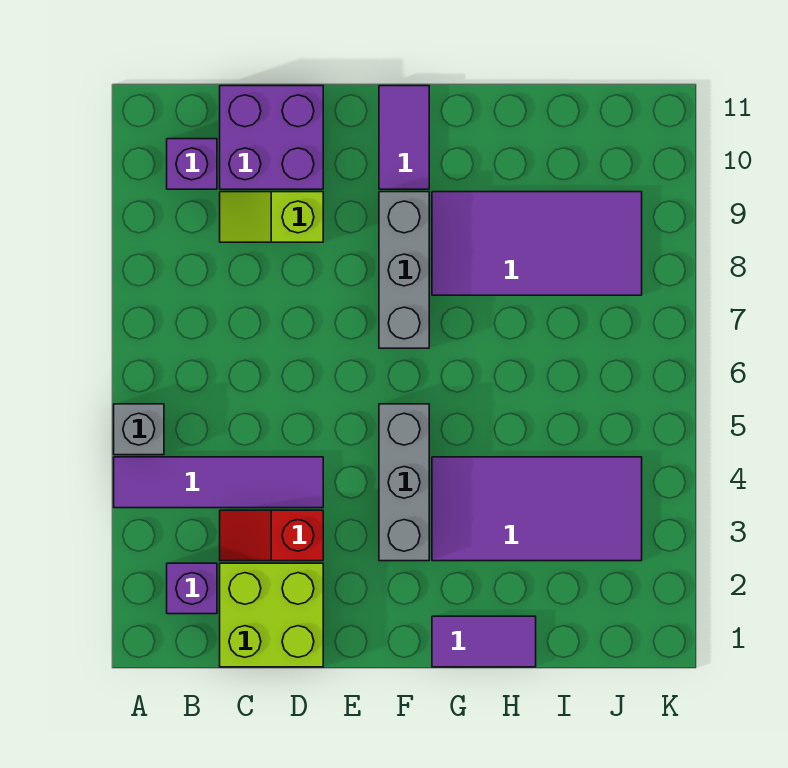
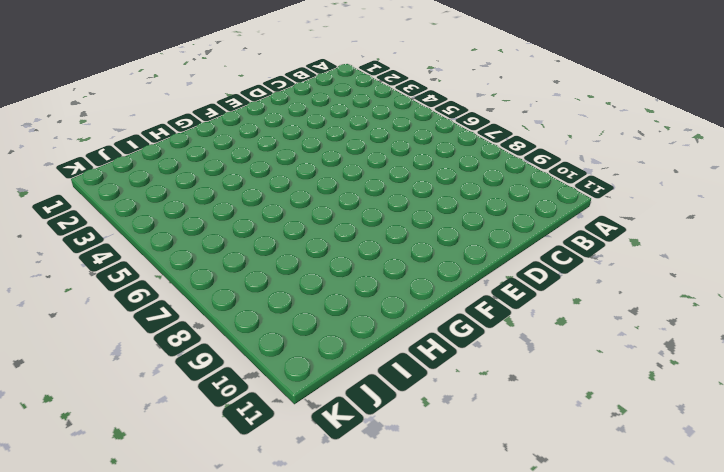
none -> purple tile A4:D4 level 1
none -> grey brick A5 level 1
none -> purple brick B2 level 1

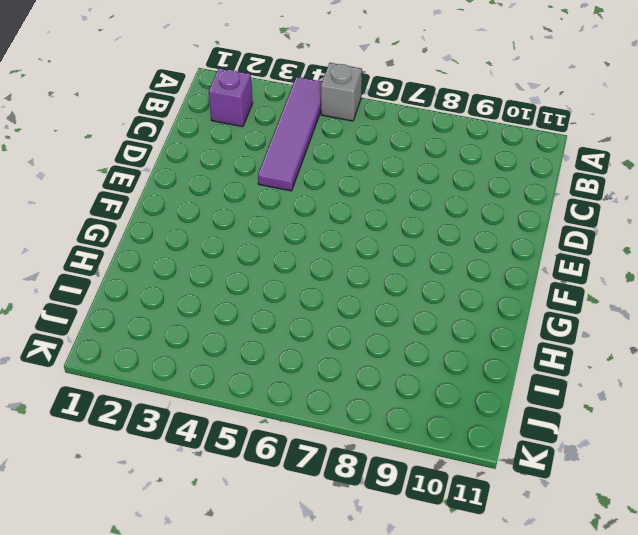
none -> purple brick B10 level 1
none -> lime brick C1:D2 level 1
none -> red slope C3:D3 level 1 top D

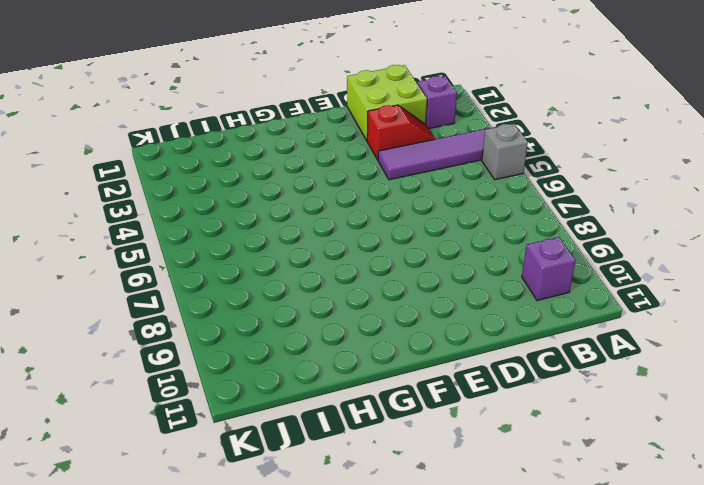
none -> lime slope C9:D9 level 1 top D
none -> purple brick C10:D11 level 1
none -> grey brick F3:F5 level 1

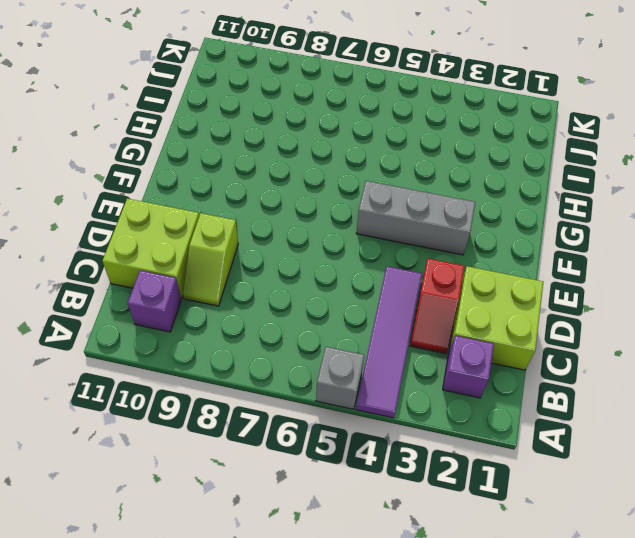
lime brick C10:D11 level 1 -> purple brick C10:D11 level 1
none -> grey brick F7:F9 level 1
none -> purple tile F10:F11 level 1
none -> purple tile G1:H1 level 1

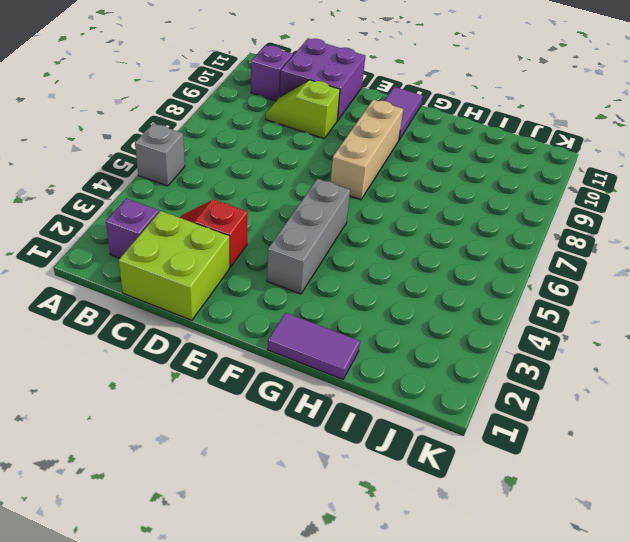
tan brick F7:F9 level 1 -> grey brick F7:F9 level 1
none -> purple tile A4:D4 level 1
none -> purple tile G3:J4 level 1
none -> purple tile G8:J9 level 1

